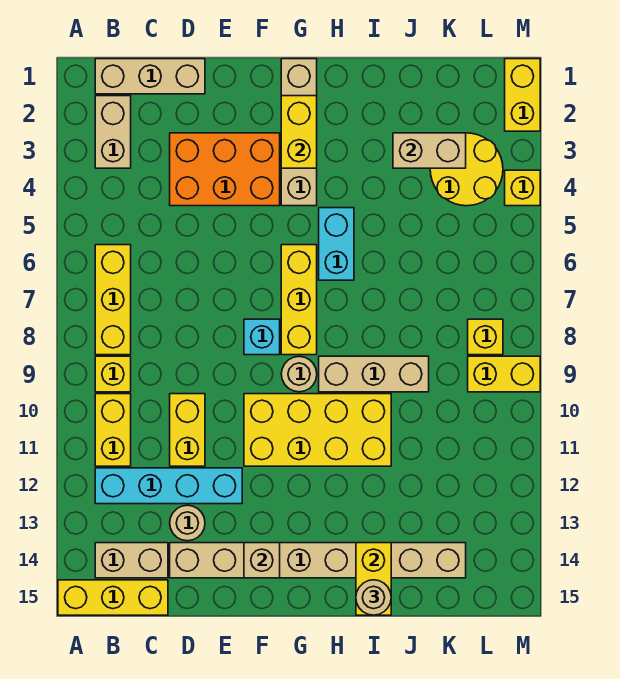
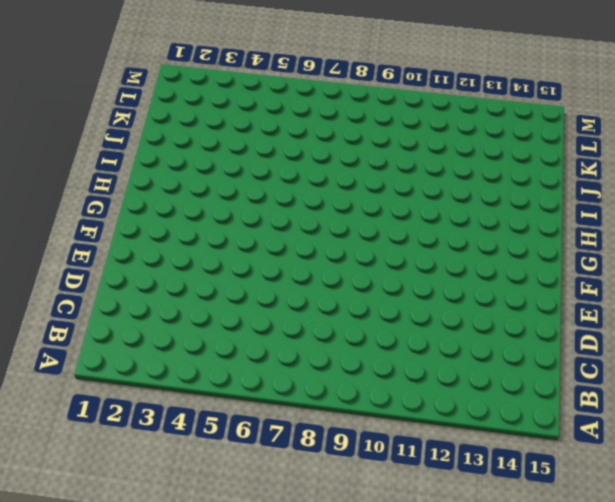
none -> yellow brick A15:C15 level 1
none -> tan brick B1:D1 level 1
none -> tan brick B2:B3 level 1

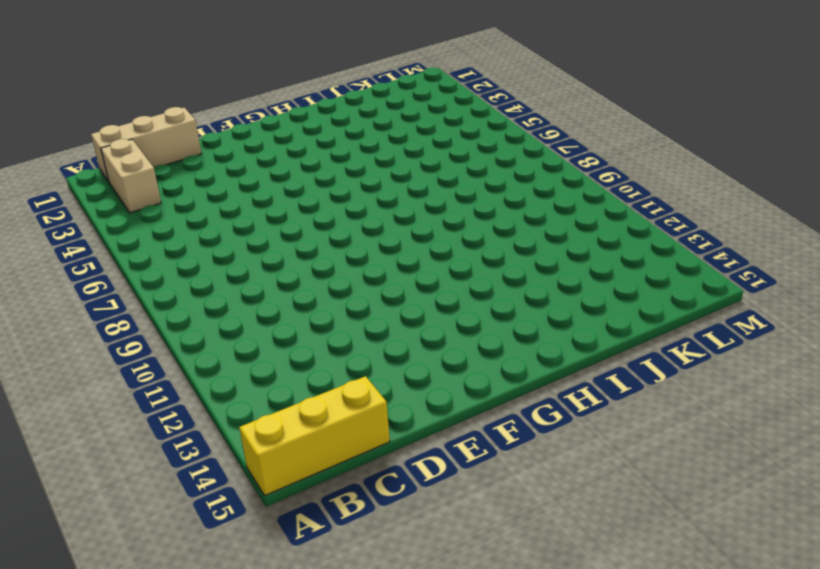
none -> yellow brick B6:B8 level 1
none -> yellow brick B9 level 1
none -> yellow brick B10:B11 level 1

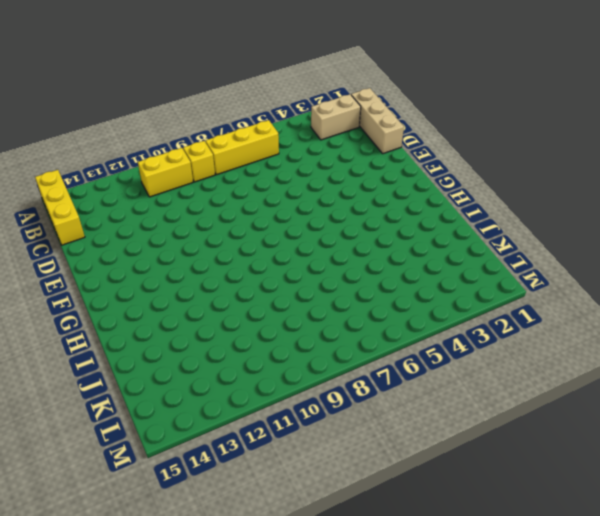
none -> cyan brick B12:E12 level 1
none -> tan brick B14:C14 level 1
none -> orange brick D3:F4 level 1

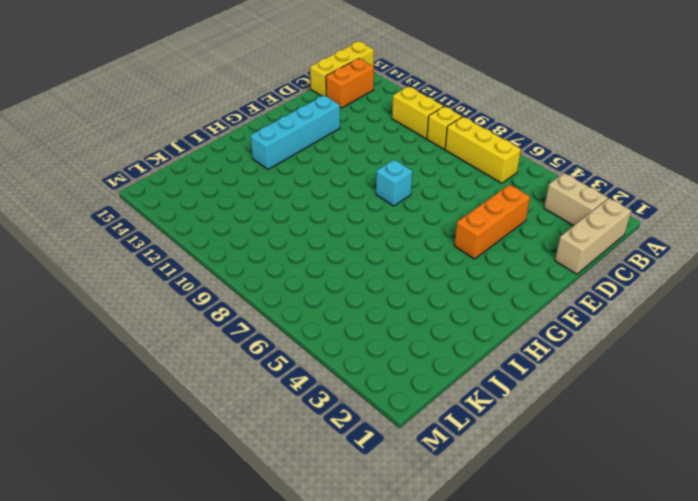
orange brick B14:C14 level 1 -> tan brick B14:C14 level 1
orange brick D4:F4 level 1 -> orange brick D3:F4 level 1
cyan brick E13:H13 level 1 -> cyan brick B12:E12 level 1
none -> yellow brick D10:D11 level 1
none -> tan round brick D13 level 1
none -> tan brick D14:K14 level 1

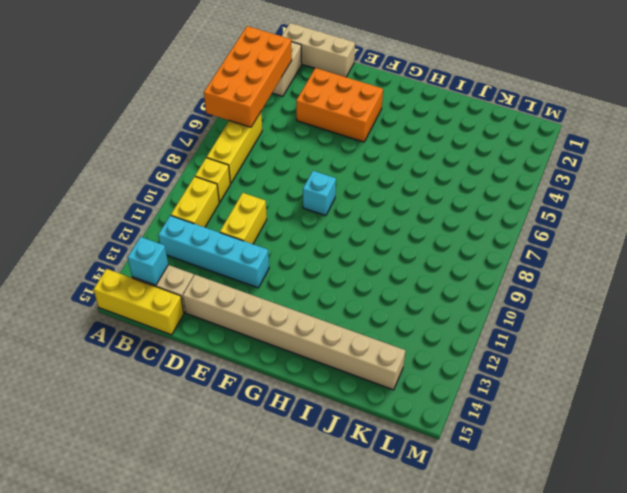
orange brick A3:B6 level 2 -> none
cyan brick B14 level 2 -> none
none -> tan round brick D13 level 1
none -> yellow brick F10:I11 level 1
none -> tan brick G1:G4 level 1

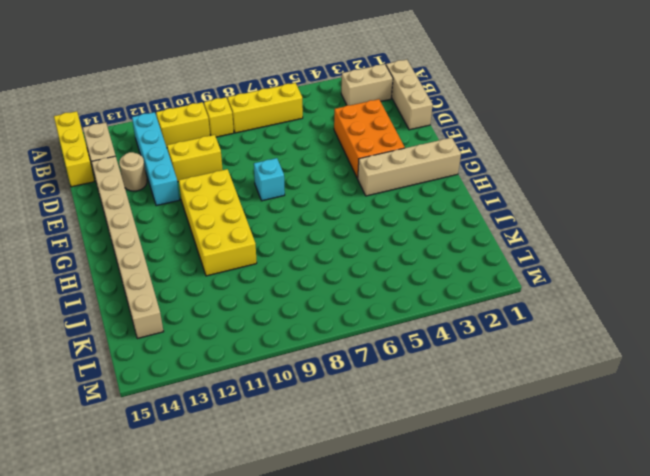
none -> yellow brick G6:G8 level 1
none -> tan round brick G9 level 1
none -> cyan brick H5:H6 level 1

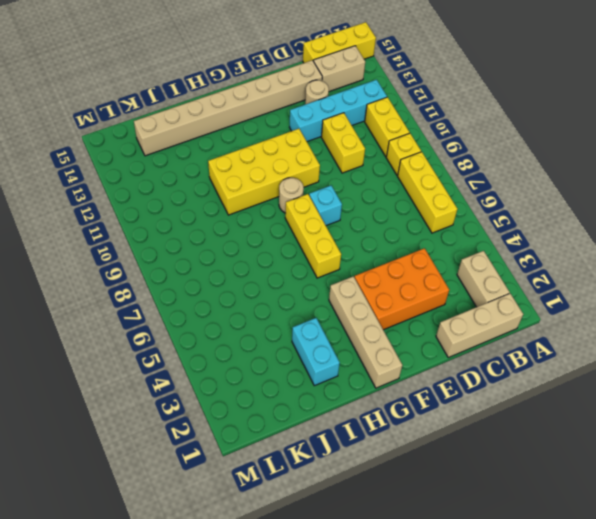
cyan brick I2:I3 level 1 -> cyan brick H5:H6 level 1
none -> tan brick H9:J9 level 1
none -> yellow round brick K3:L4 level 1
none -> yellow brick L8 level 1

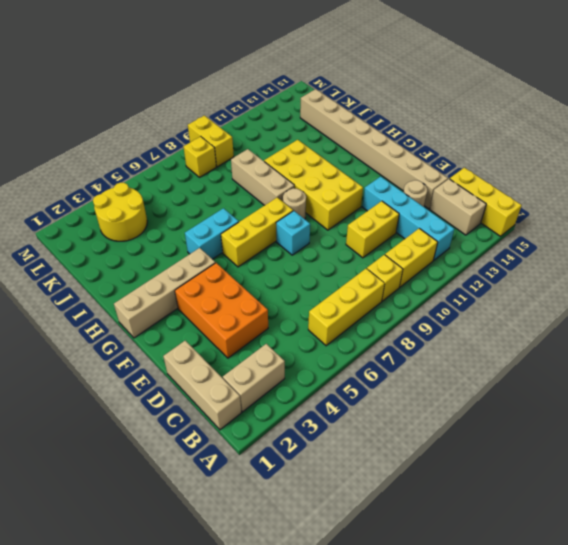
none -> yellow brick M1:M2 level 1
none -> yellow brick M4 level 1
none -> tan brick F14 level 2

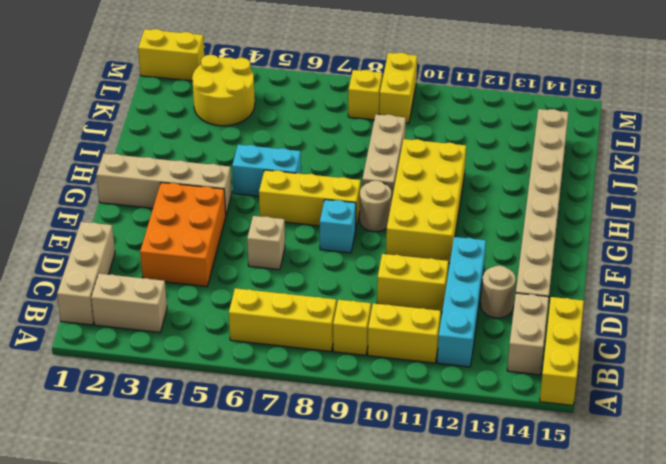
tan brick E6 level 1 -> tan brick F14 level 2
none -> yellow brick M4 level 1
none -> yellow brick G2:G3 level 2
none -> yellow brick I14:I15 level 2

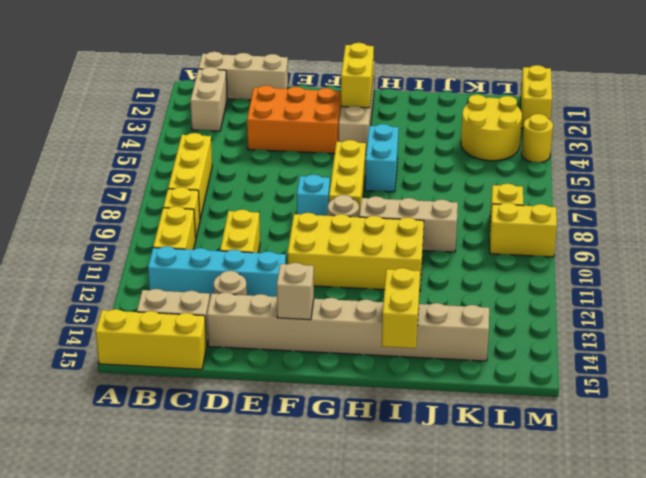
yellow round brick M4 level 1 -> yellow brick M4 level 1
none -> tan brick J3:K3 level 2
none -> tan round brick I15 level 3

